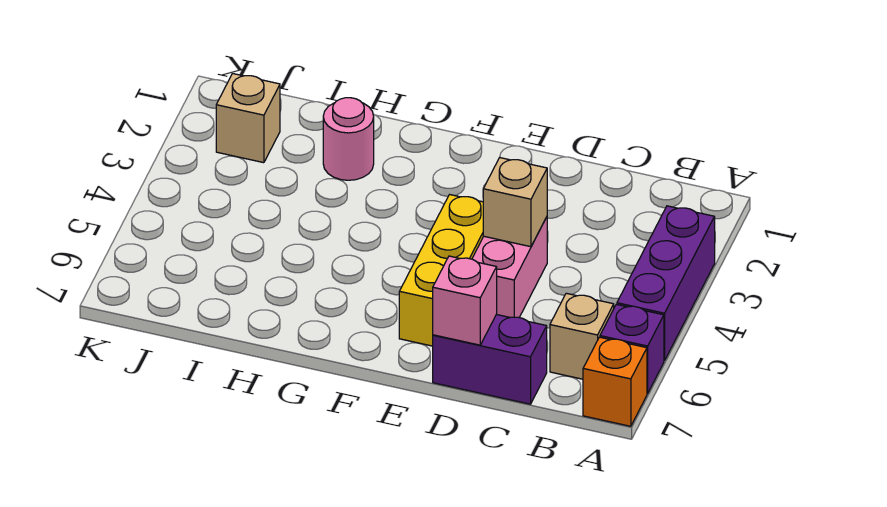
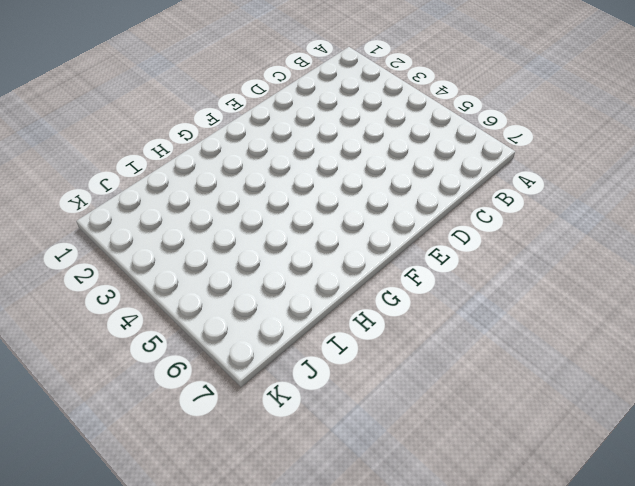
none -> purple brick A3:A5 level 1
none -> purple brick A6 level 1

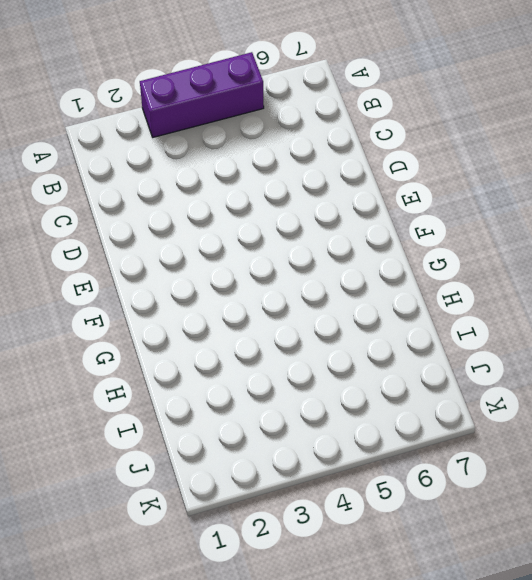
none -> purple brick A6 level 1
none -> orange brick A7 level 1

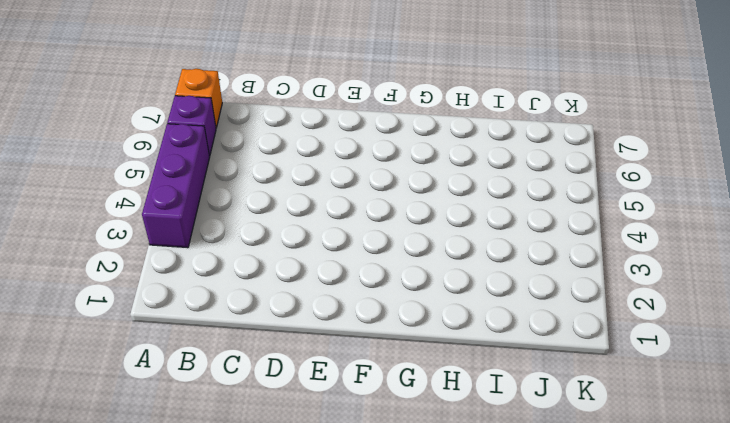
none -> tan brick B6 level 1
none -> purple brick C7:D7 level 1

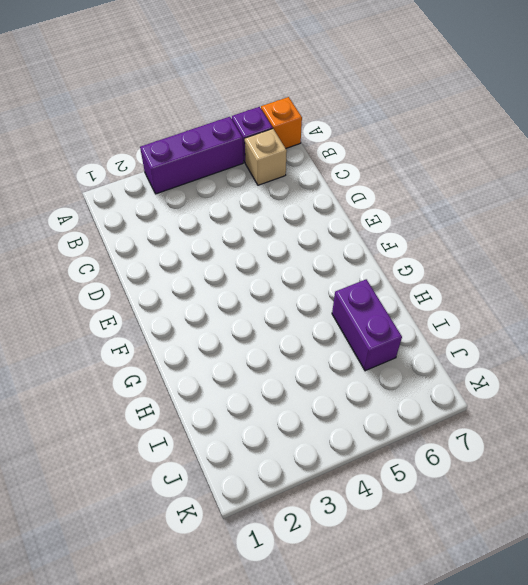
purple brick H6:I6 level 1 -> purple brick C7:D7 level 1
none -> pink brick D4:D5 level 1
none -> yellow brick E4:E6 level 1

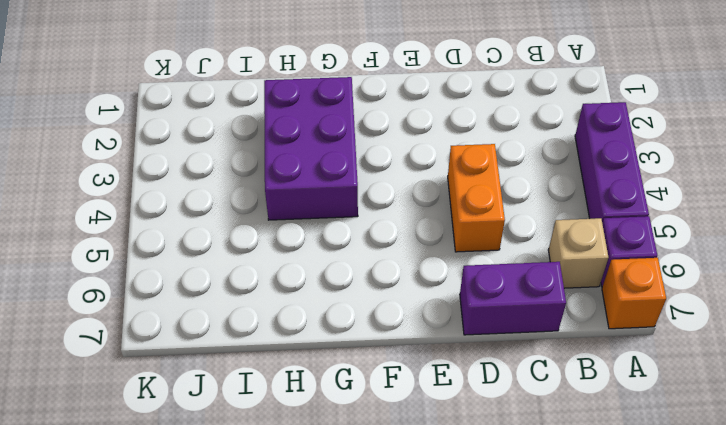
orange brick D4:D5 level 1 -> pink brick D4:D5 level 1
purple brick G2:H4 level 1 -> pink round brick H2 level 1
none -> yellow brick E4:E6 level 1
none -> tan brick J2 level 1

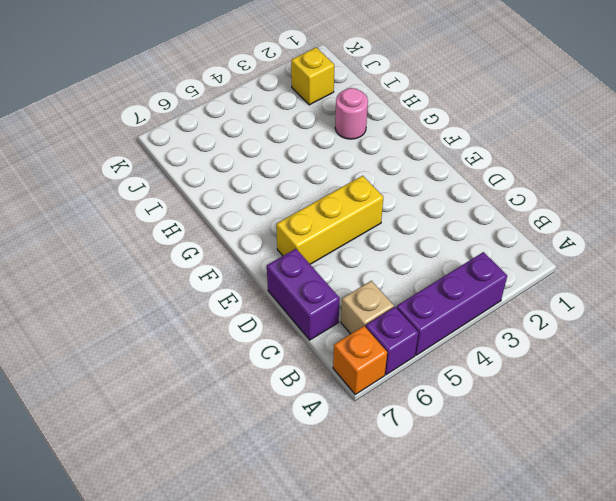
yellow brick J2 level 1 -> tan brick J2 level 1
none -> pink brick D4:D5 level 1
none -> tan brick D4 level 2

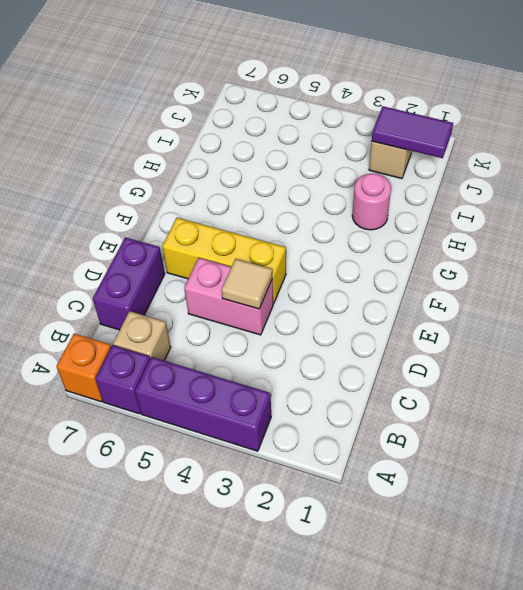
tan tile D4 level 2 -> tan brick D4 level 2
purple tile J1:J2 level 2 -> none
none -> pink brick D7 level 2

